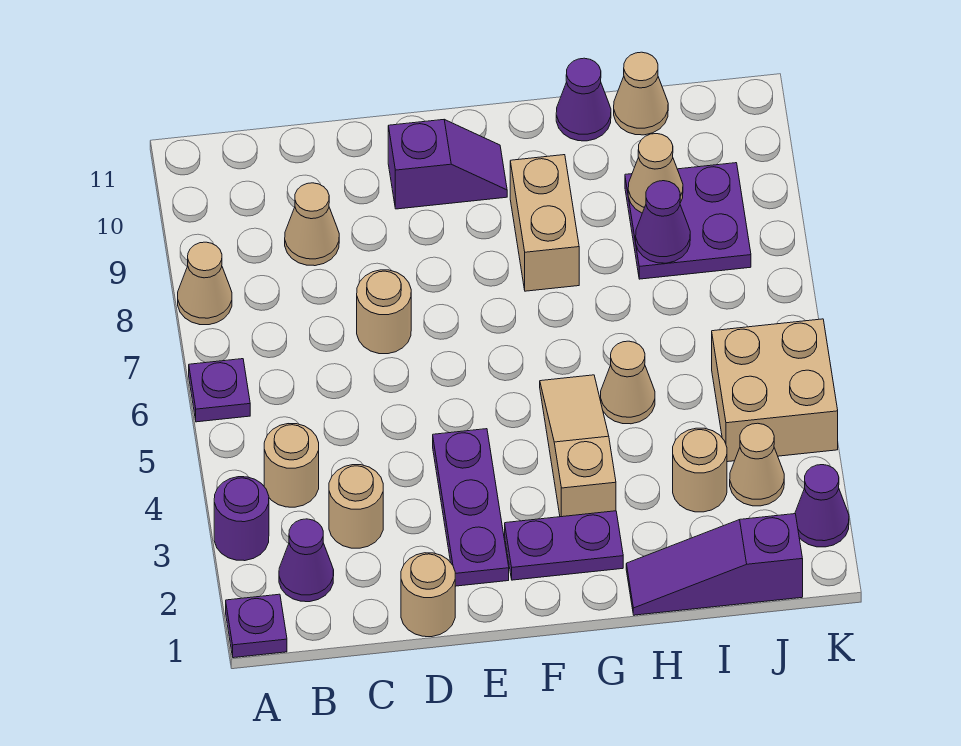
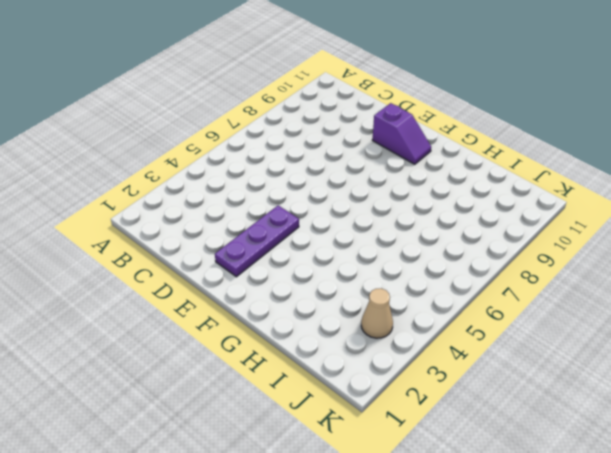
none -> purple plate A1 level 1
none -> purple round brick A3 level 1
none -> purple plate A6 level 1

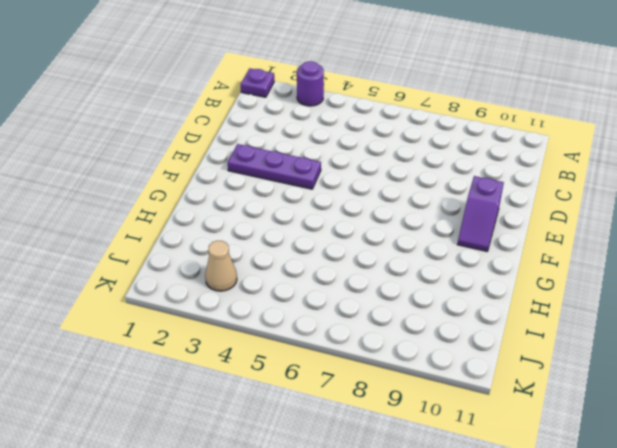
none -> purple plate A6 level 1
none -> tan cone A8 level 1
none -> purple cone B2 level 1

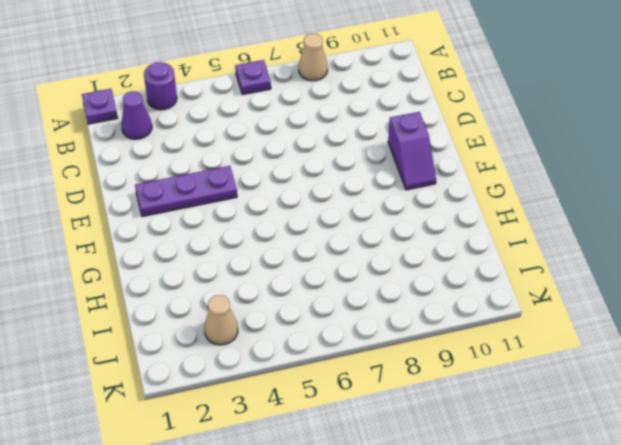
none -> tan round brick B4 level 1
none -> tan round brick C3 level 1
none -> tan cone C9 level 1

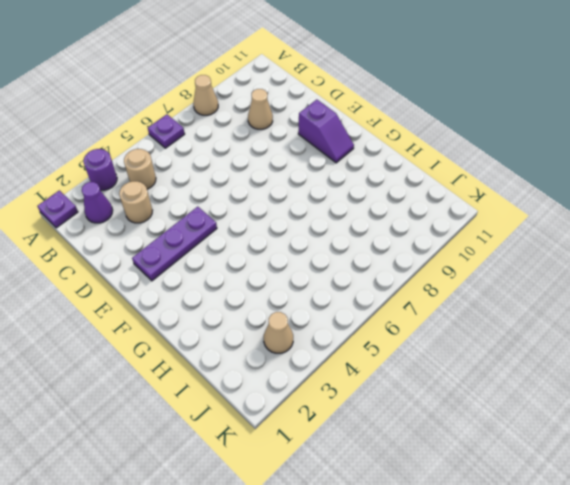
none -> tan round brick D1 level 1
none -> tan round brick D7 level 1
none -> purple plate F2:G2 level 1

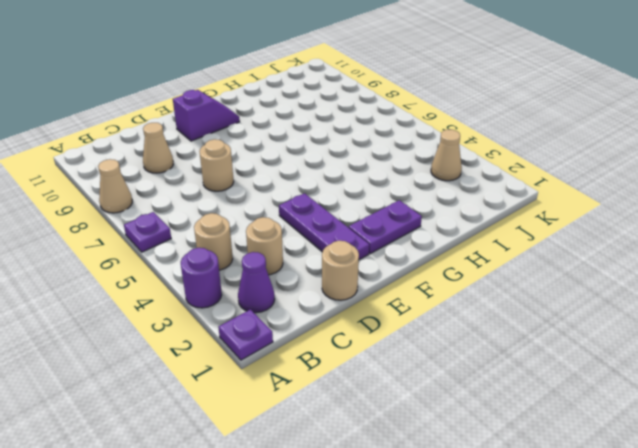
none -> tan slope G3:G5 level 1 top 3
none -> tan brick G8:G9 level 1
none -> purple slope H1:J1 level 1 top J

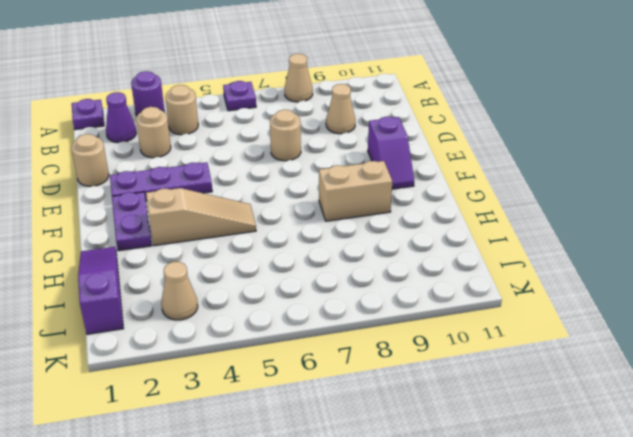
none -> tan cone H5 level 1
none -> purple cone H11 level 1
none -> tan round brick I3 level 1

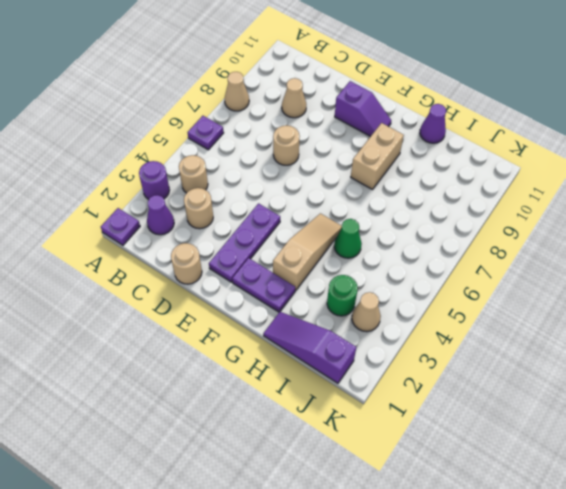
green cone H5 level 1 -> tan cone H5 level 1
green round brick I3 level 1 -> tan round brick I3 level 1
none -> purple plate I8:J9 level 1
none -> tan cone I11 level 1
none -> tan brick J4:K5 level 1

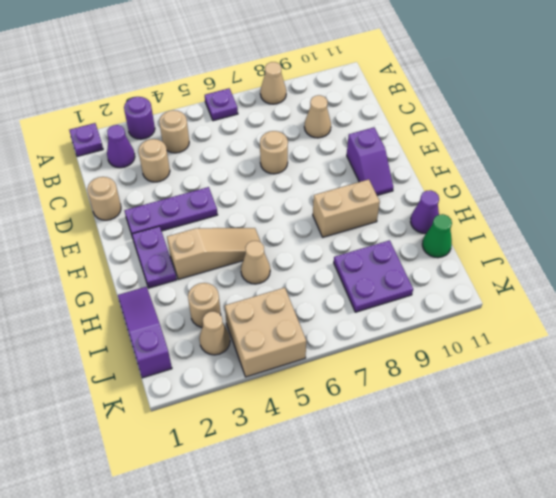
green cone I11 level 1 -> tan cone I11 level 1
none -> purple cone K2 level 1
none -> purple cone I8 level 2
none -> tan cone I9 level 2

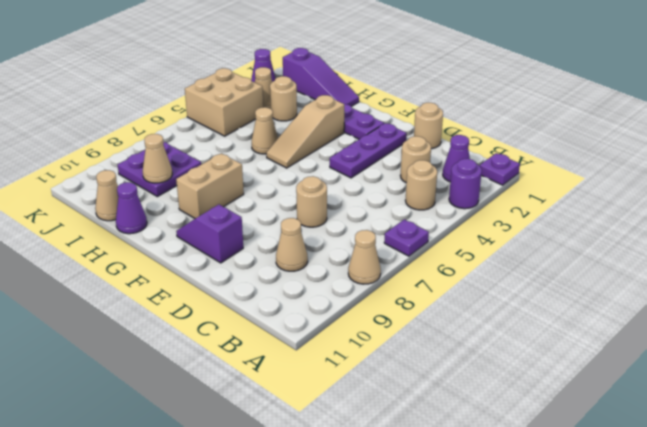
none -> purple cone I8 level 2

